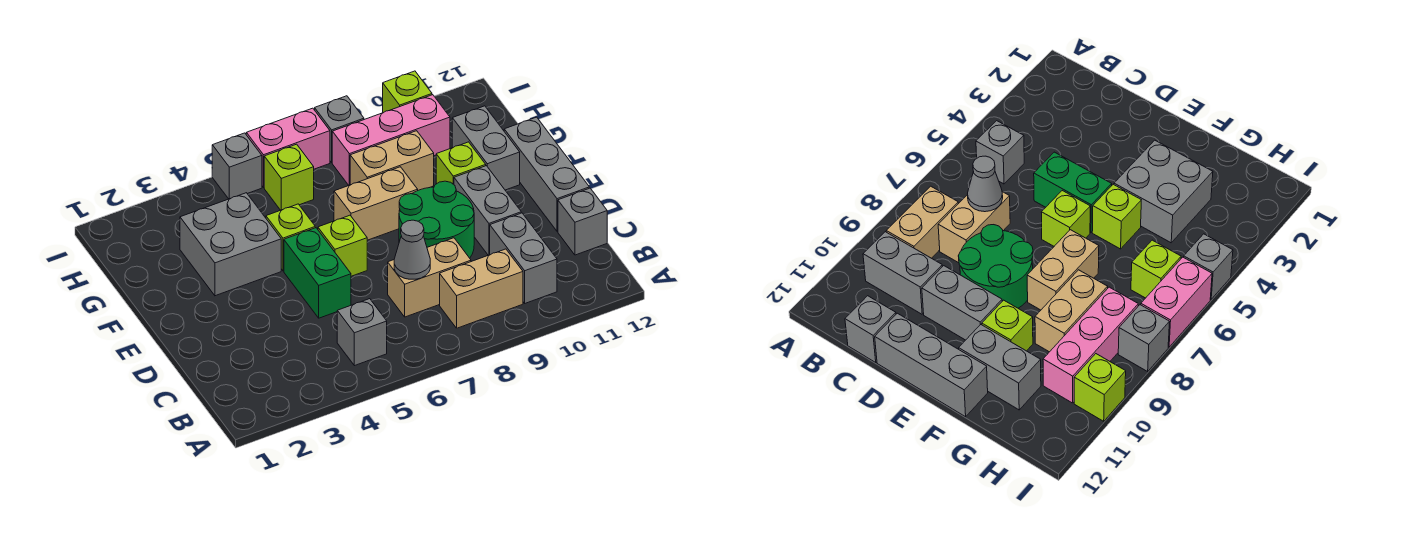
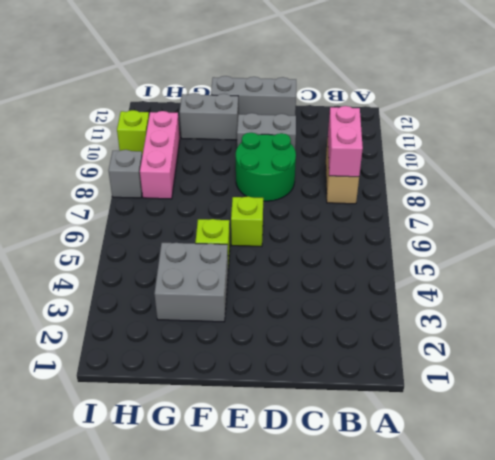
pink brick B8:B9 level 2 -> pink brick I6:I7 level 1
none -> grey brick B5 level 1
none -> grey brick B10:C10 level 1
none -> tan brick C7:C8 level 1

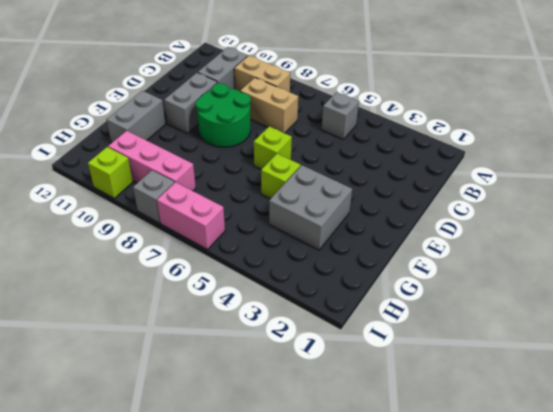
none -> grey brick C12 level 1
none -> green brick D5:E5 level 1
none -> grey brick D12:F12 level 1

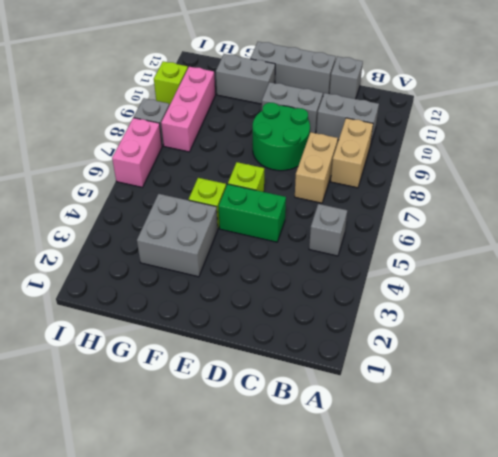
none -> tan brick F7:F8 level 1
none -> lime brick F10 level 1
none -> tan brick G8:G9 level 1

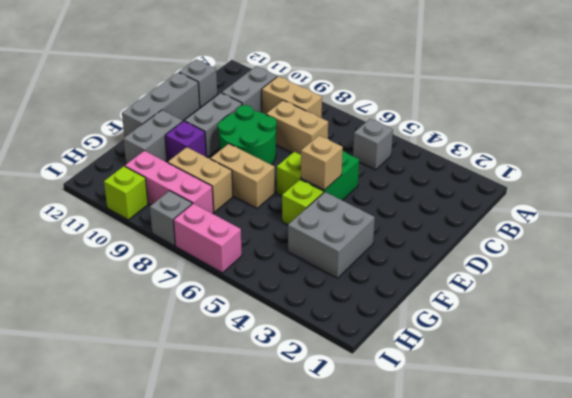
tan brick E5 level 2 -> none
purple brick F10 level 1 -> lime brick F10 level 1
none -> lime brick H6 level 1
none -> grey brick I5 level 1
none -> grey cone C7 level 2

